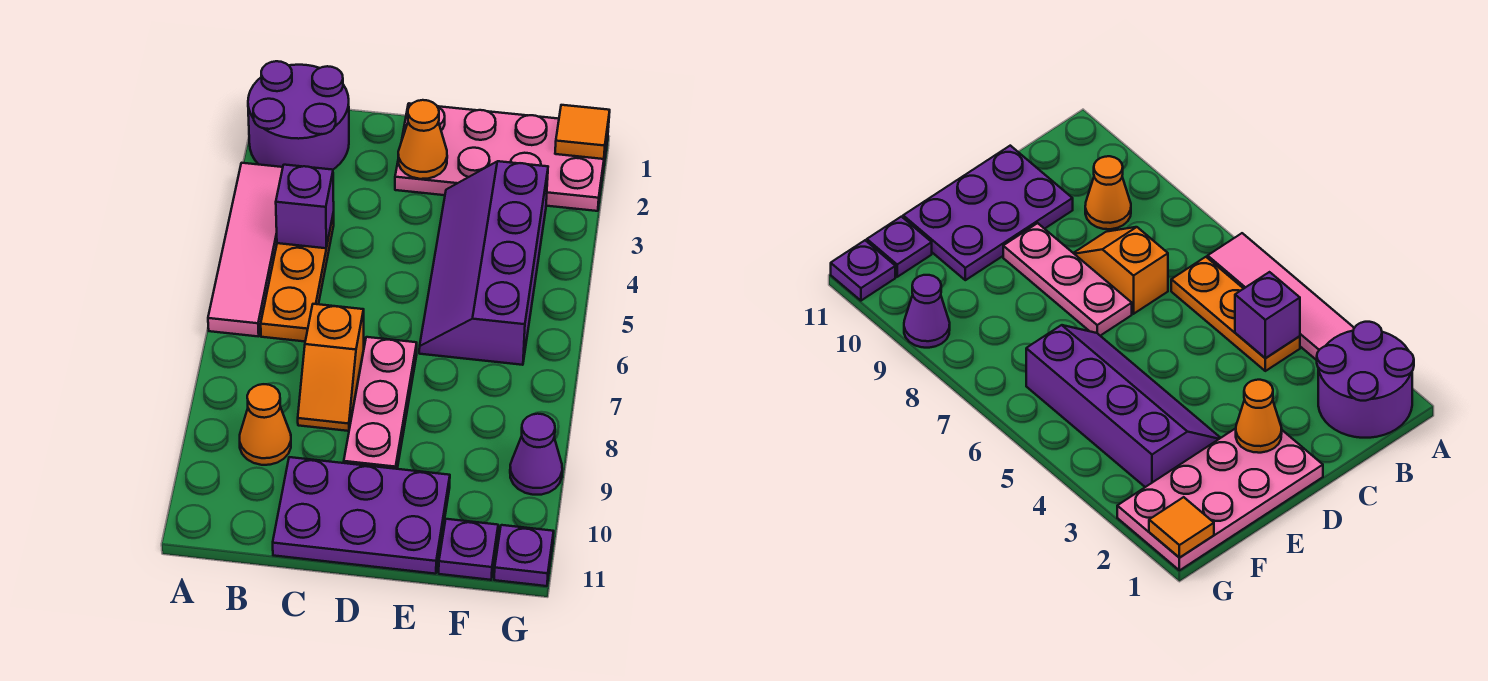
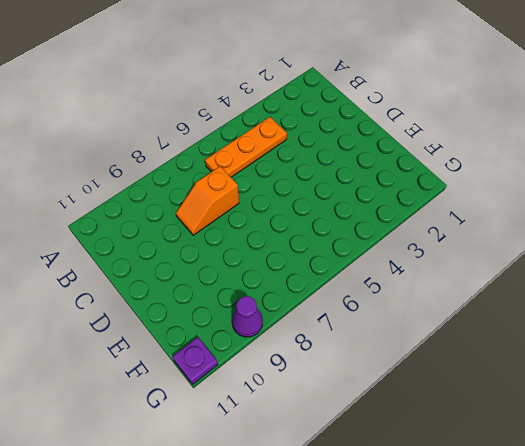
none -> purple round brick A1:B2 level 1
none -> pink tile A3:A6 level 1
none -> orange cone B9 level 1

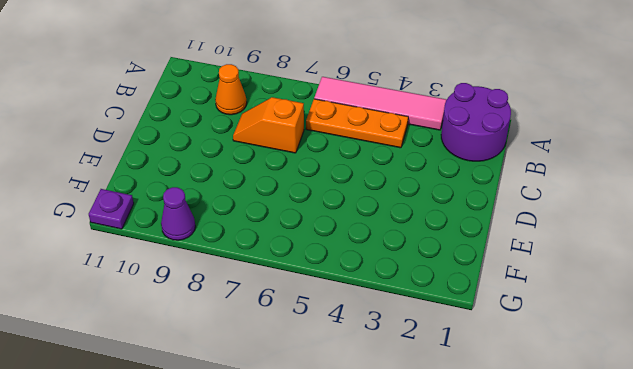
none -> purple plate C10:E11 level 1
none -> pink plate D1:G2 level 1
none -> pink plate D7:D9 level 1

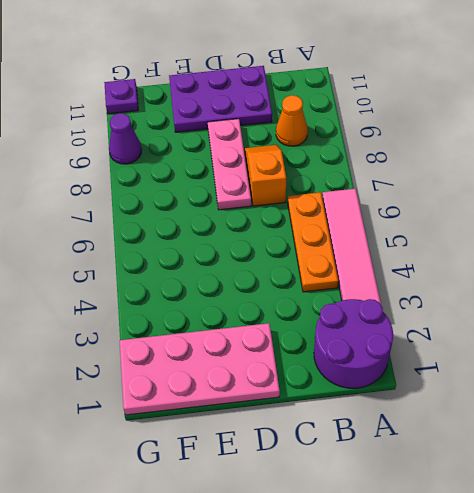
none -> purple slope E3:F6 level 1 top F
none -> purple plate F11 level 1
none -> purple brick B4 level 2

